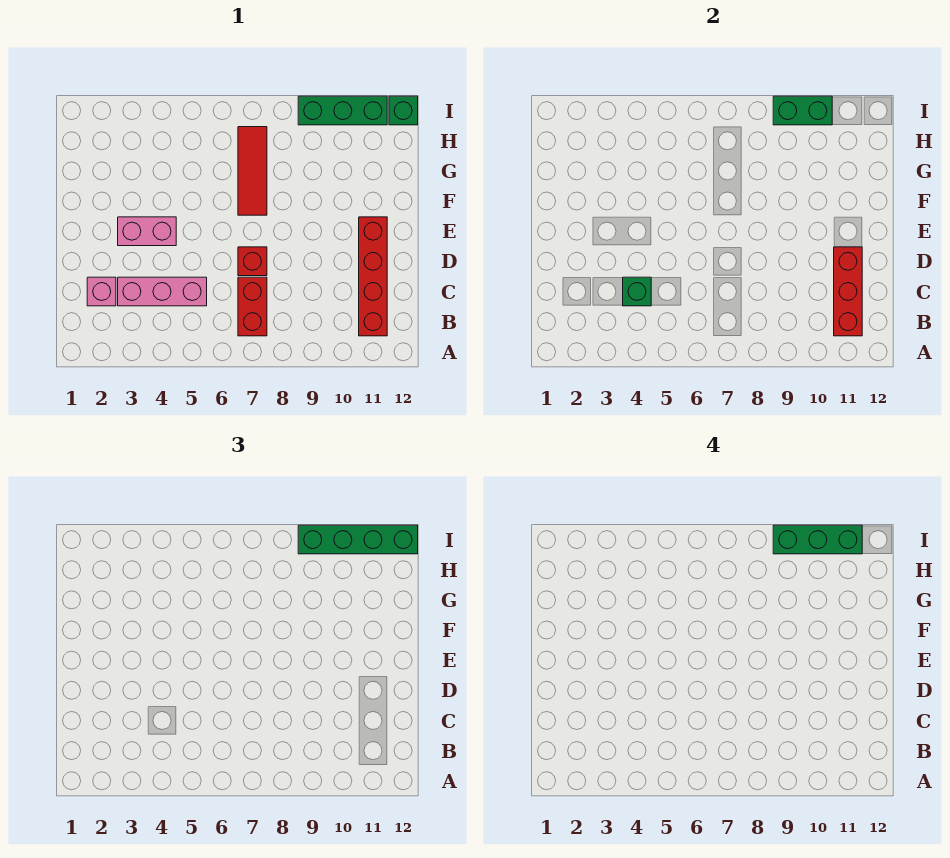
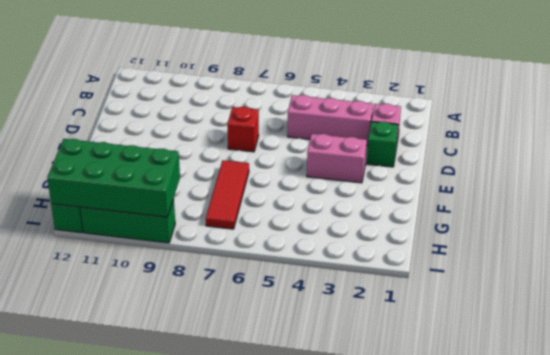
green brick D2 level 1 -> green brick C4 level 2
green brick H9:I12 level 2 -> green brick I9:I10 level 2
none -> red brick B7:C7 level 1
none -> red brick B11:E11 level 1
none -> red brick B11:D11 level 2

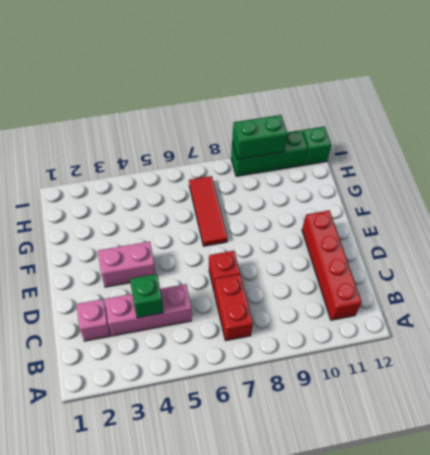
none -> red brick B11:D11 level 2
none -> green brick I9:I12 level 3
none -> green brick I9:I11 level 4

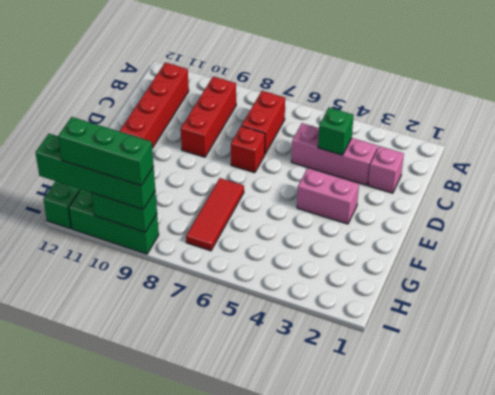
red brick B9:D9 level 1 -> red brick B11:D11 level 2

